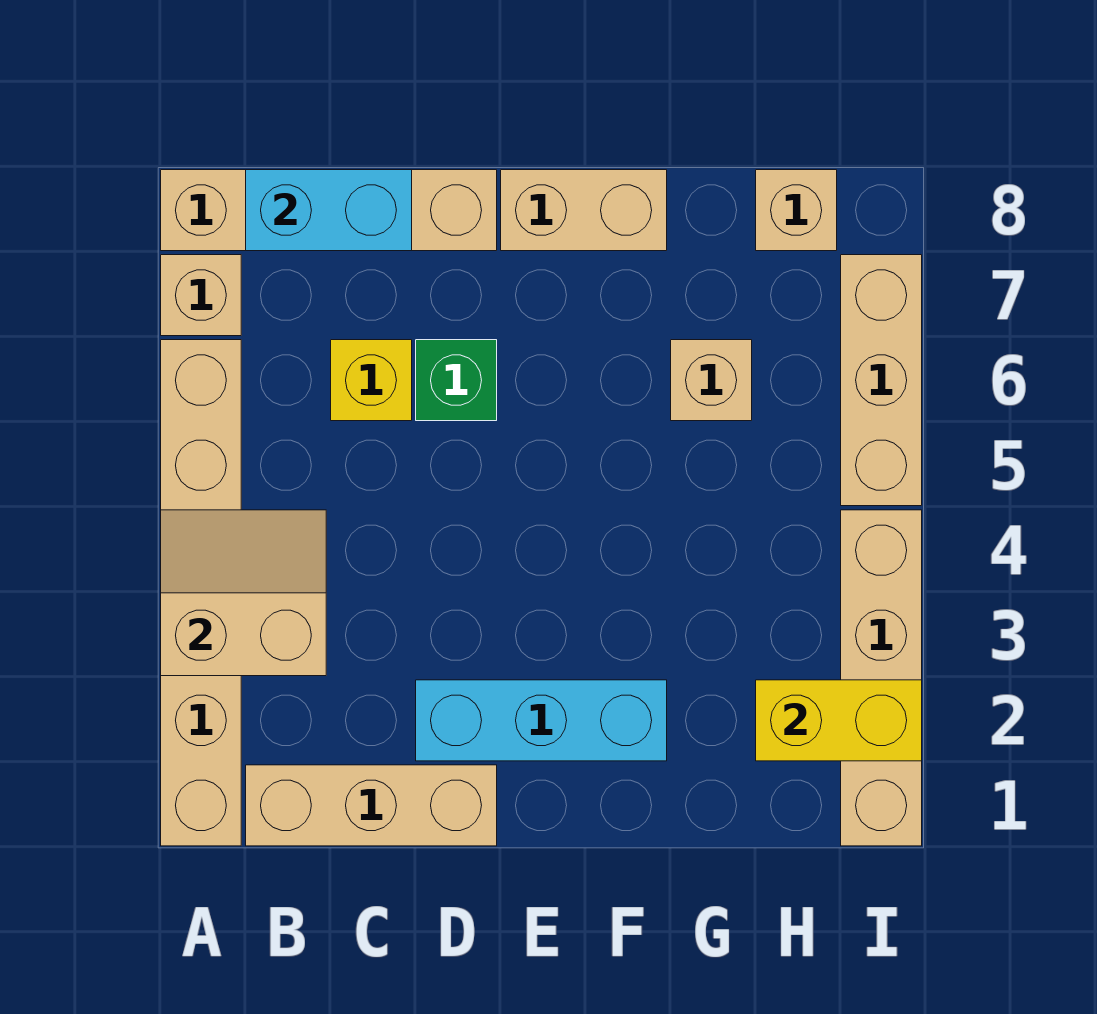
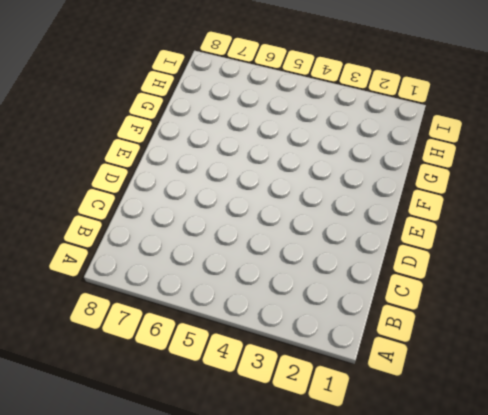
none -> tan brick A1:A6 level 1
none -> tan brick A7 level 1
none -> tan brick A8:D8 level 1

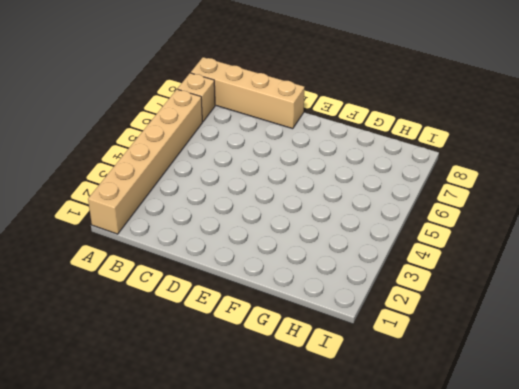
none -> tan brick B1:D1 level 1
none -> yellow brick C6 level 1
none -> cyan brick D2:F2 level 1

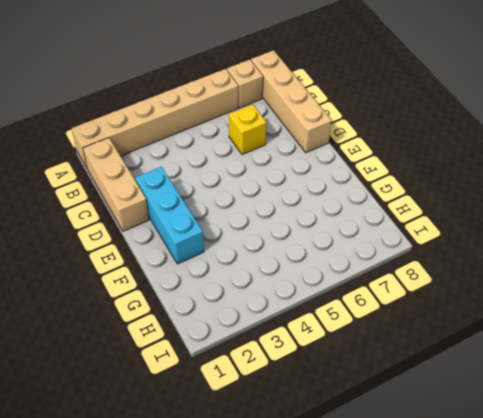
none -> green brick D6 level 1
none -> tan brick E8:F8 level 1
none -> tan brick G6 level 1

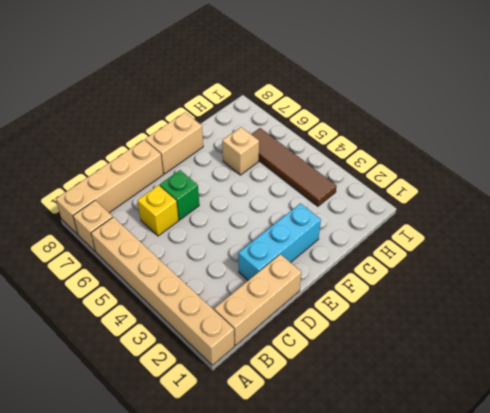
brown tile H3:H6 level 1 -> none
none -> tan brick H8 level 1
none -> tan brick I1:I4 level 1
none -> tan brick I5:I7 level 1

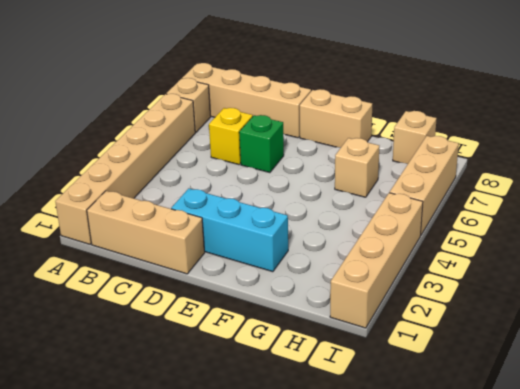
none -> tan slope A3:B4 level 2 top 3
none -> cyan brick B8:C8 level 2
none -> yellow brick H2:I2 level 2

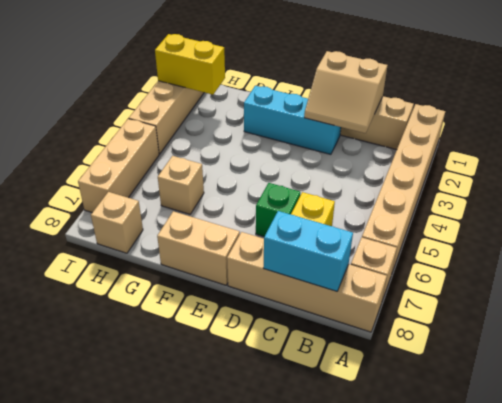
tan slope C1:D2 level 2 top 1 -> tan slope A3:B4 level 2 top 3

